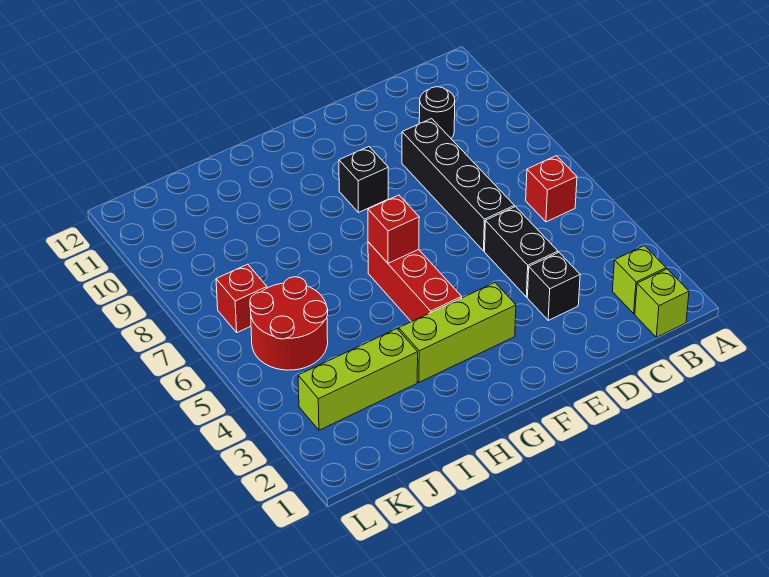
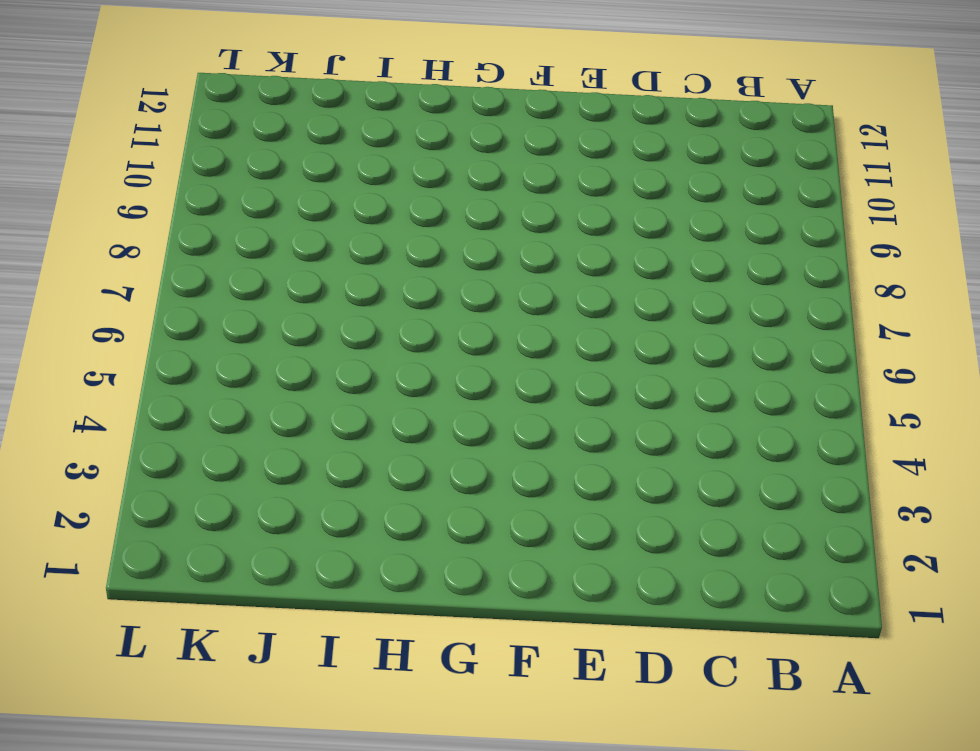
none -> lime brick B1 level 1
none -> lime brick B2 level 1
none -> red brick B6 level 1

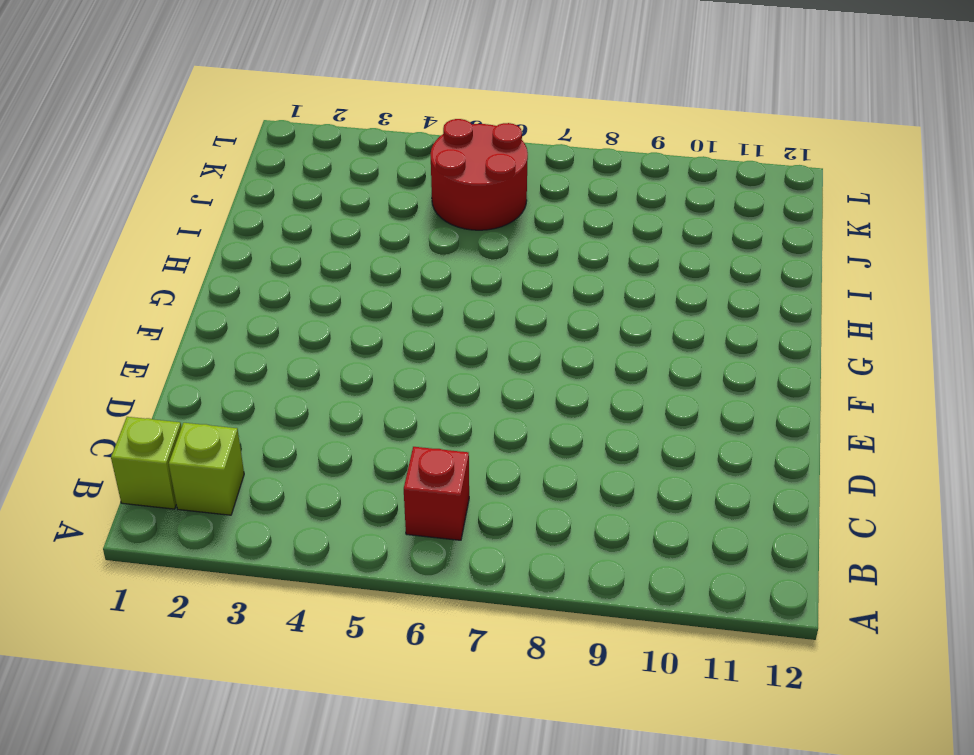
none -> black round brick C10 level 1
none -> black brick D3 level 1
none -> black brick D4:D5 level 1

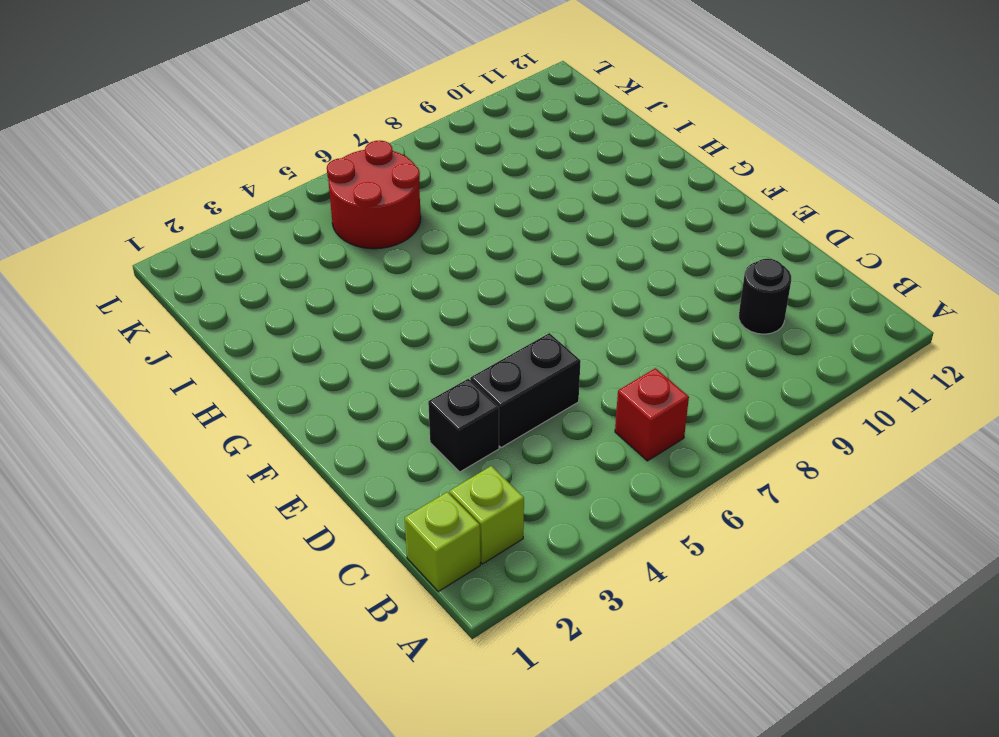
none -> black brick D6:D9 level 1
none -> lime brick F3:H3 level 1
none -> black brick F9 level 1

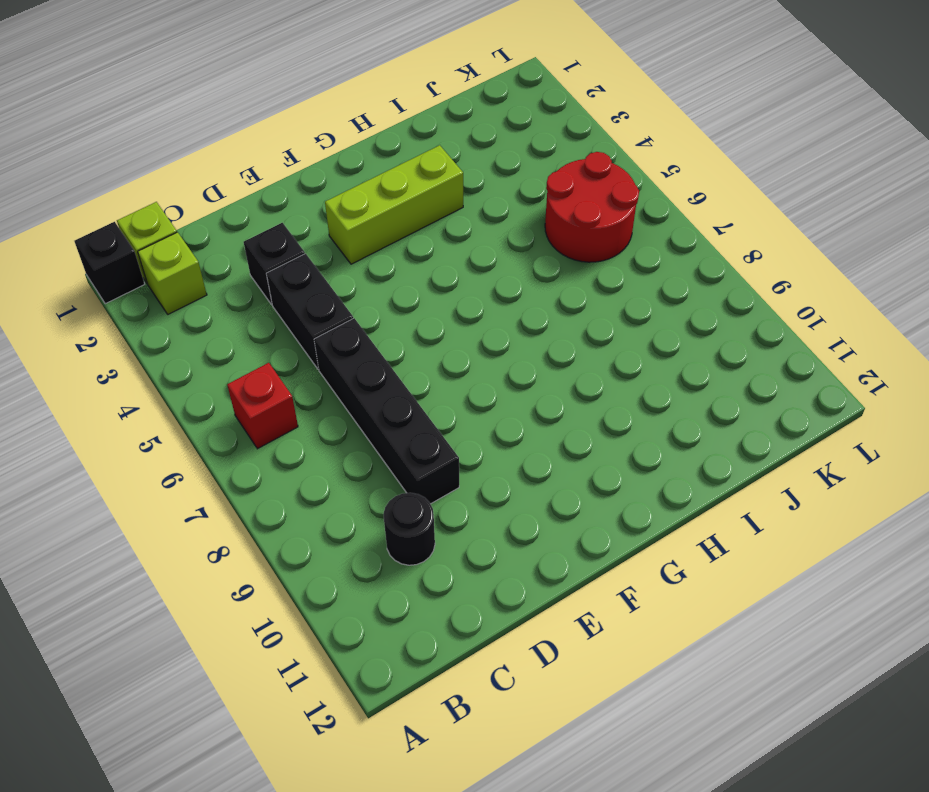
black brick A1 level 1 -> black brick F9 level 1
none -> red brick G4:G6 level 1
none -> lime brick I3:K3 level 1
none -> red brick K7 level 1

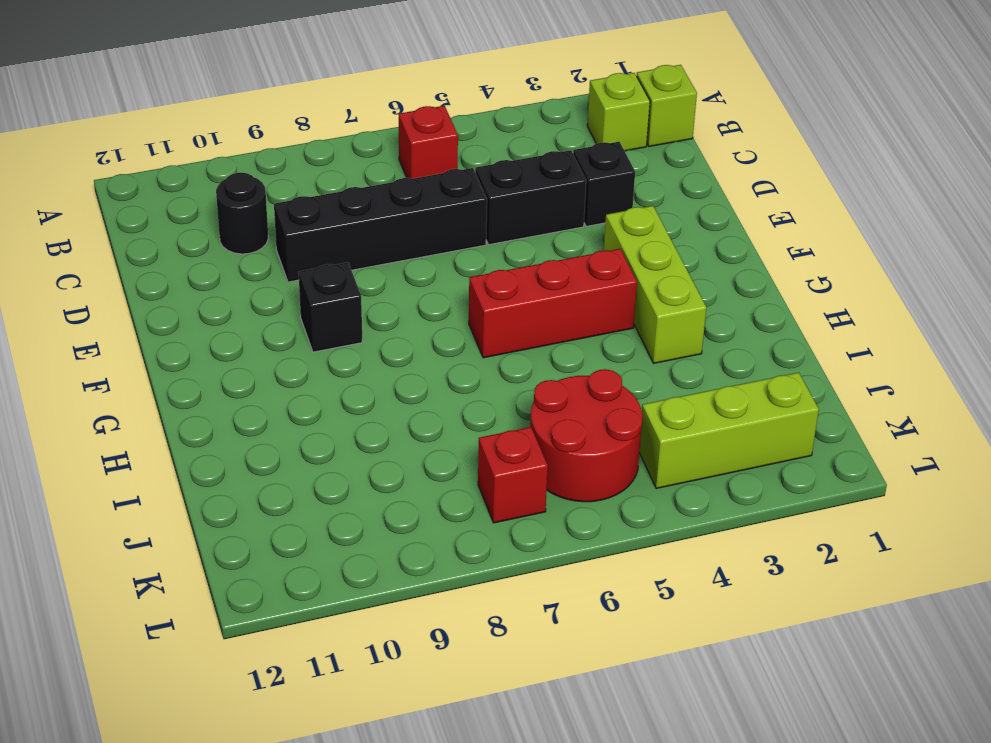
lime brick K2:K4 level 1 -> lime brick I3:K3 level 1
none -> red brick G6 level 2

